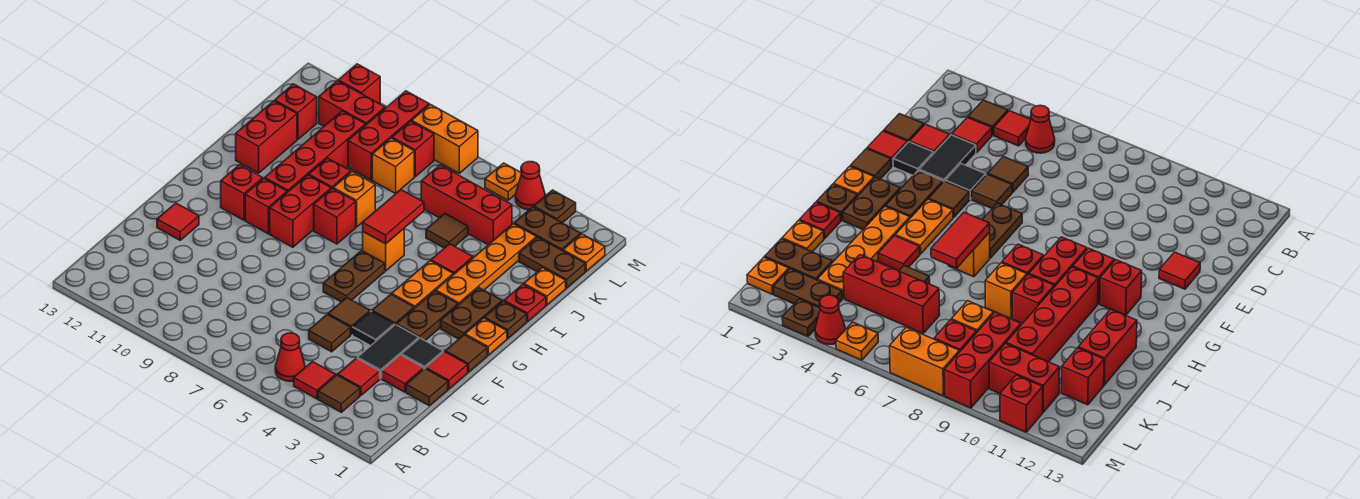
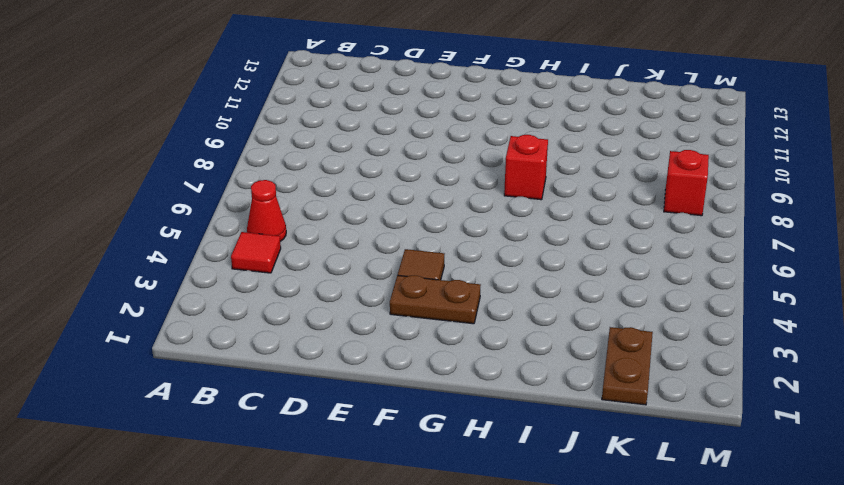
none -> brown tile B3 level 1
none -> red tile C3 level 1
none -> brown tile D1 level 1
none -> red tile D2 level 1

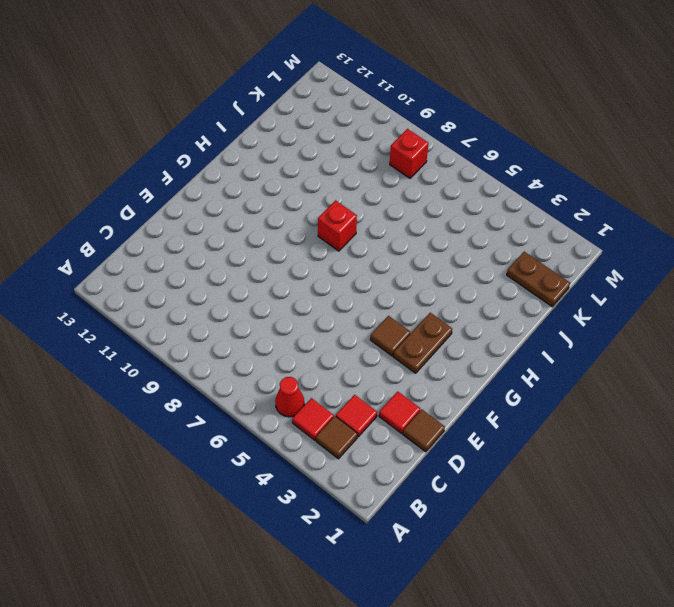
none -> black tile D3:E3 level 1
none -> brown tile D5 level 1
none -> red tile E1 level 1
none -> black tile E2 level 1

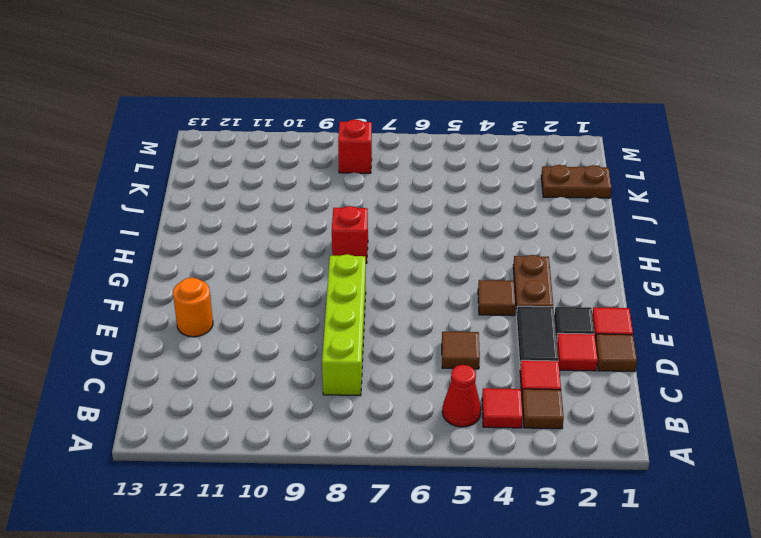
lime brick C8:F8 level 1 -> none
orange round brick E12 level 1 -> red tile E12 level 1
none -> black tile E4 level 1
none -> brown tile E5 level 1
none -> brown tile F1 level 1
none -> brown plate F6:G6 level 1

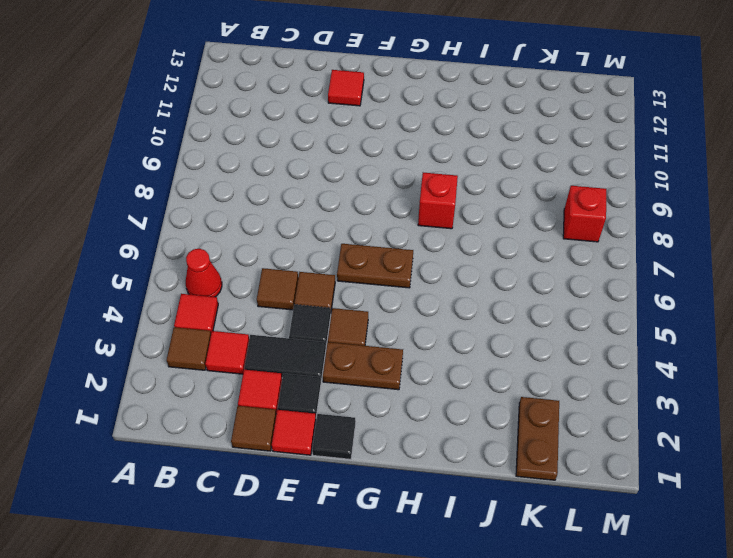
black tile F1 level 1 -> brown tile F1 level 1
none -> orange plate G1 level 1
none -> brown plate G2:H2 level 1
none -> orange plate G4:H4 level 1
none -> red brick G9:H9 level 1

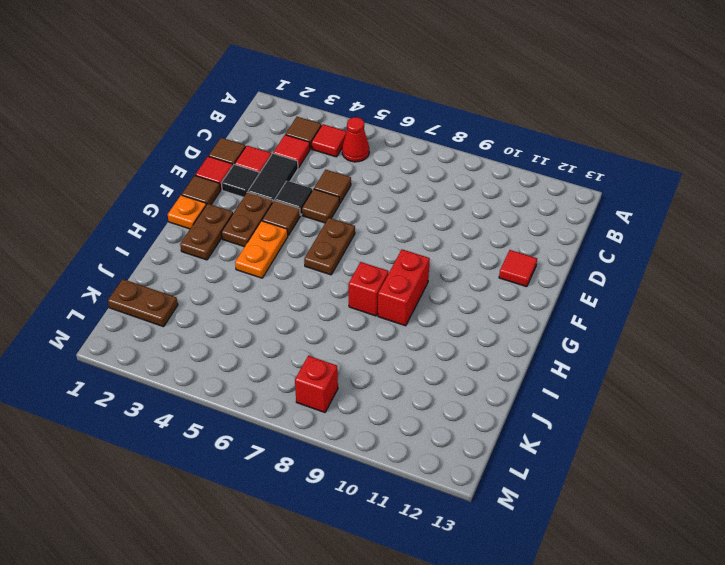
none -> red brick G10 level 1
none -> red brick G11 level 1
none -> brown plate H1 level 1
none -> orange plate H3:K3 level 1

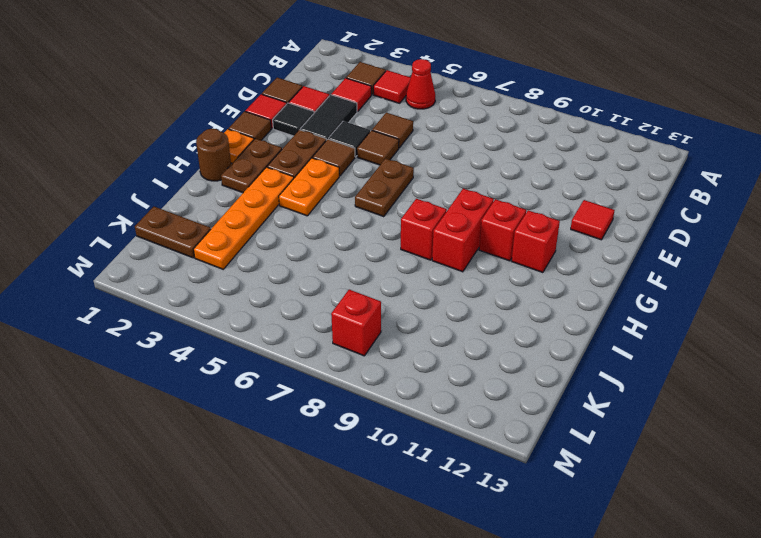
brown round brick H1 level 1 -> brown plate H1 level 1
none -> orange brick H6 level 1
none -> red brick H10:K10 level 1
none -> red plate I1 level 1
none -> red tile I4 level 1

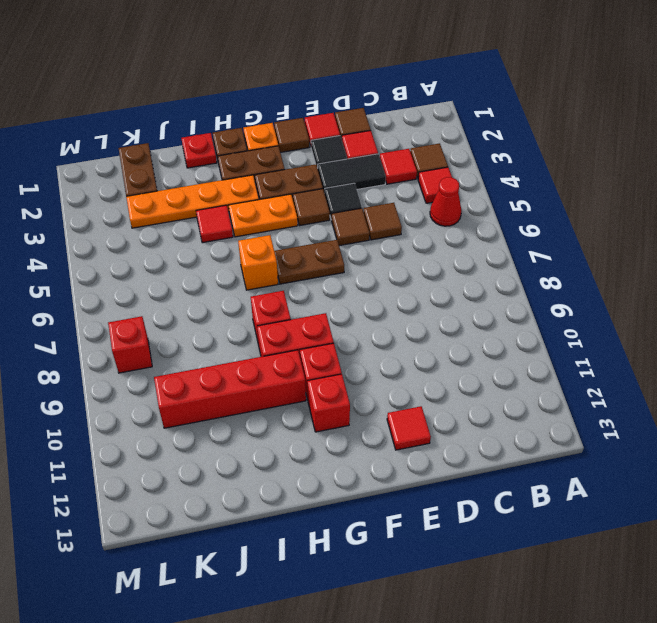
none -> orange brick I8 level 1
none -> red brick I9 level 1
none -> red brick I12:J12 level 1
none -> orange plate J1 level 1

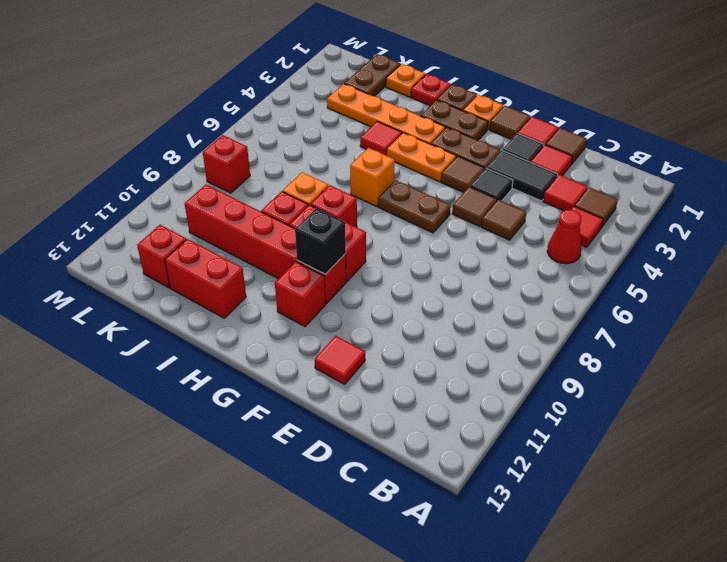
black brick G10 level 2 -> none
none -> brown tile J5 level 1
none -> red brick K4:K6 level 1
none -> orange brick K8 level 1
none -> red brick K9:M9 level 1

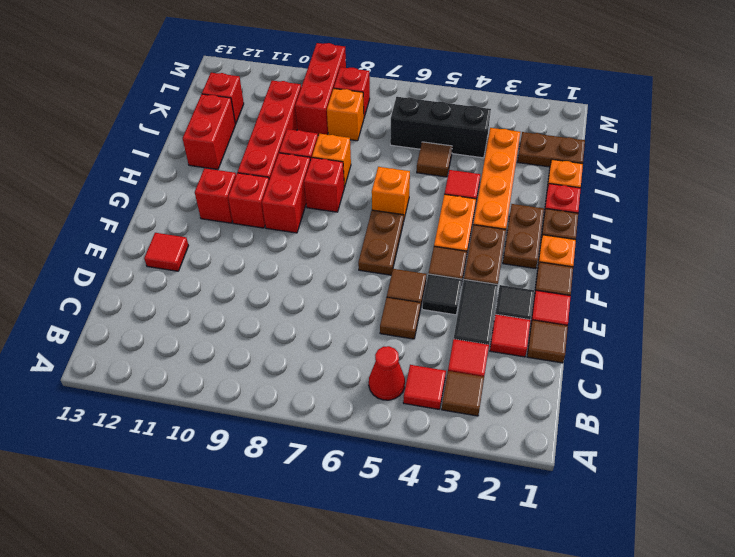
black brick K4:K6 level 1 -> red brick K4:K6 level 1
none -> orange plate L1 level 1
none -> brown plate L2:L3 level 1
none -> red brick L10:L11 level 1
none -> brown plate M3 level 1

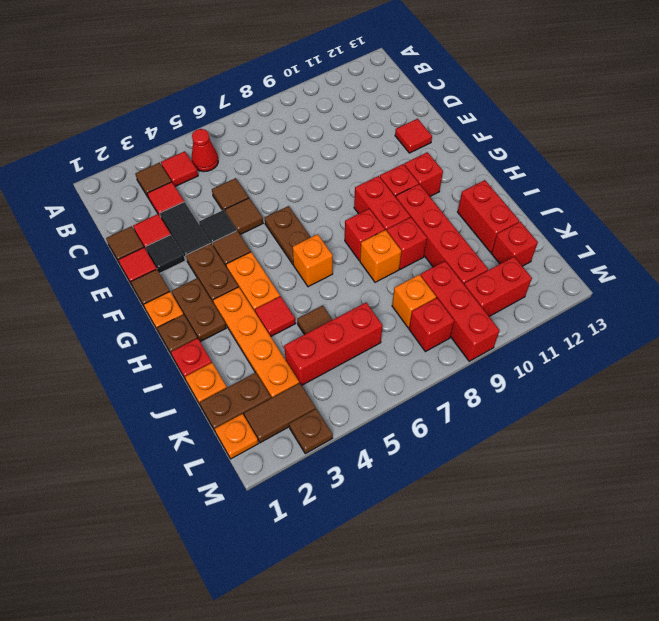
brown tile L2:L3 level 1 -> brown plate L2:L3 level 1
none -> red cone M4 level 1
none -> orange plate M5 level 1
none -> orange brick M7:M8 level 1
none -> red brick M11 level 1

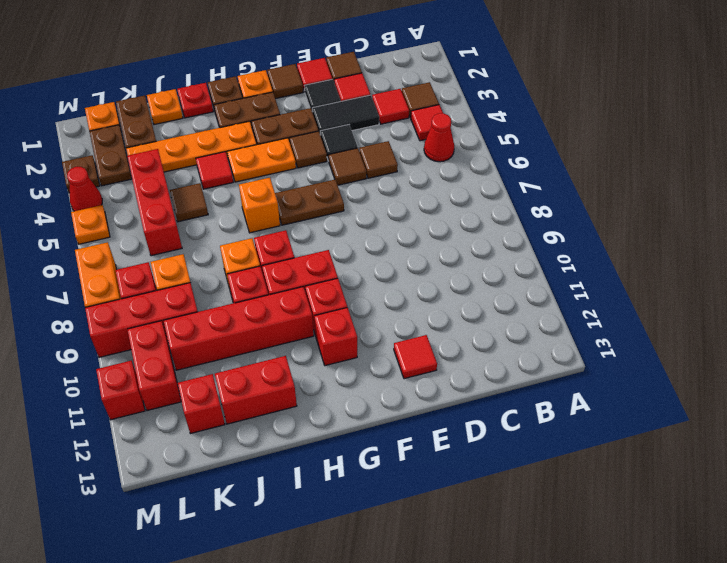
none -> red tile H6:I6 level 2

